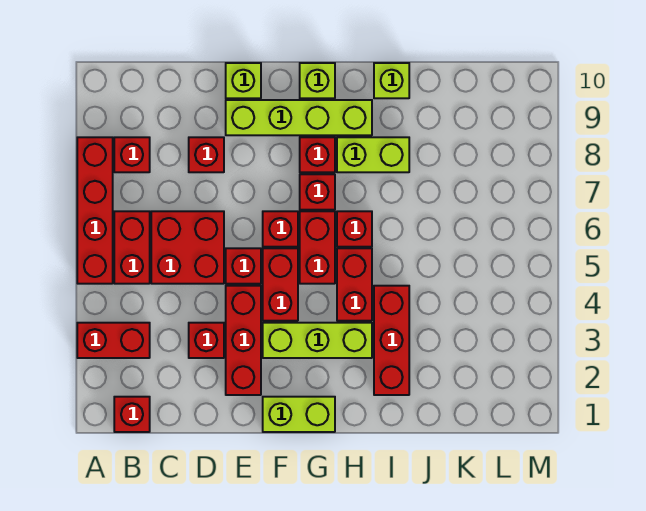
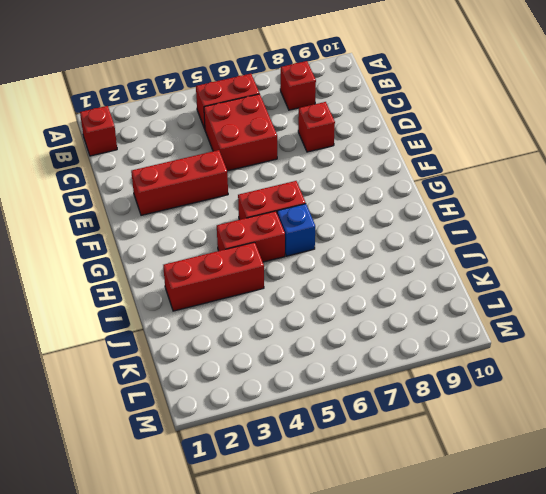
blue brick H6 level 1 -> red brick H6 level 1
none -> red brick A3:B3 level 1
none -> red brick A5:A8 level 1
none -> red brick D3 level 1

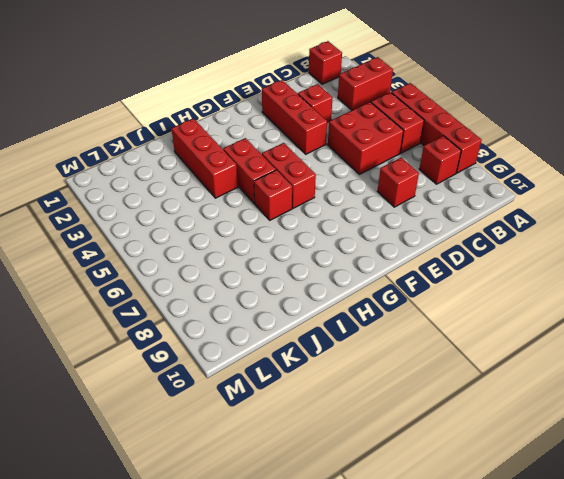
none -> red brick E5 level 1
none -> lime brick E9:H9 level 1
none -> lime brick E10 level 1

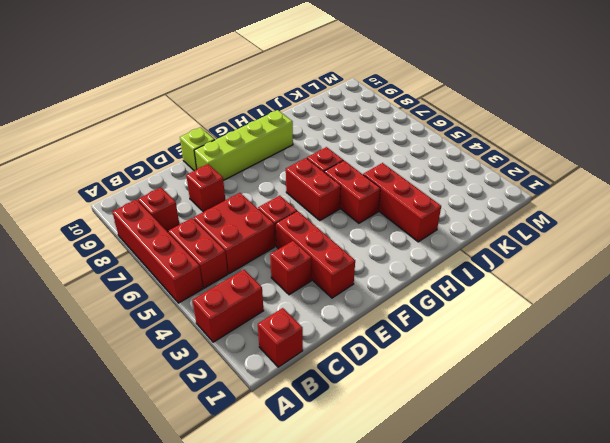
none -> lime brick F1:G1 level 1
none -> lime brick F3:H3 level 1
none -> red brick F4:F5 level 1

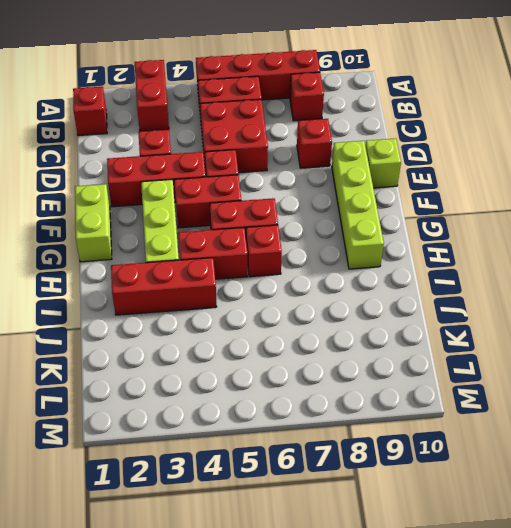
none -> red brick F6 level 1
none -> red brick G7 level 1
none -> red brick G8 level 1

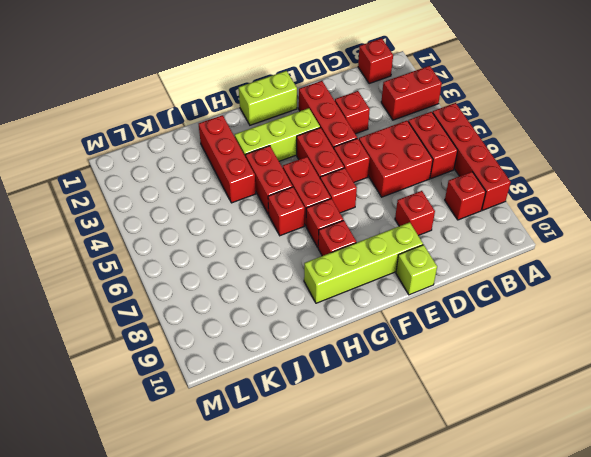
none -> lime brick G10 level 1
none -> lime brick H8:I8 level 1
none -> lime brick I10 level 1

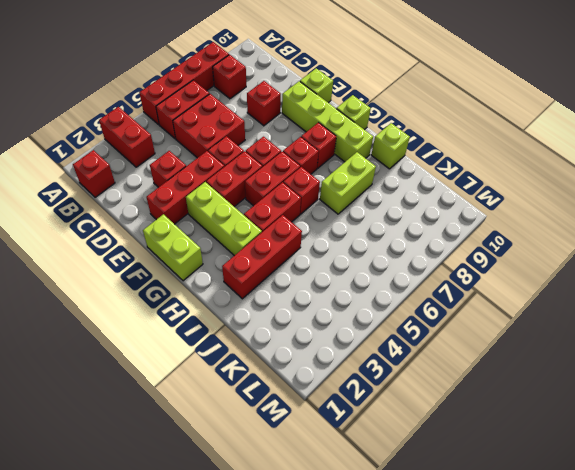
lime brick I7:I8 level 1 -> lime brick H8:I8 level 1

